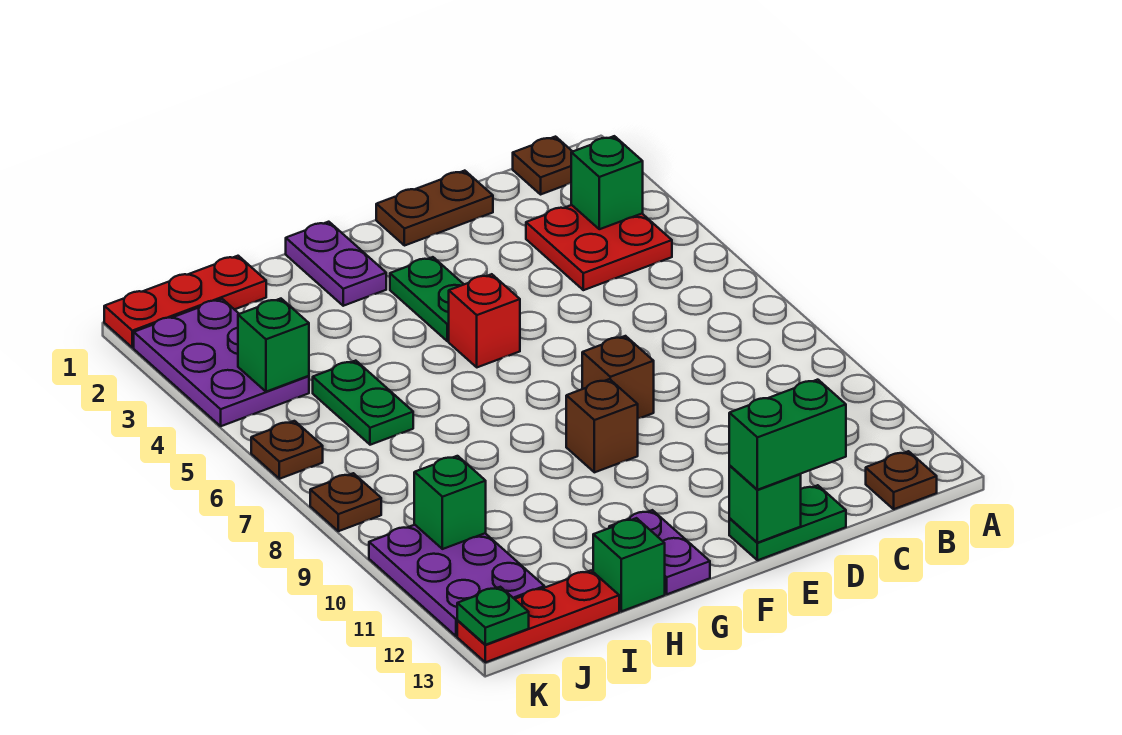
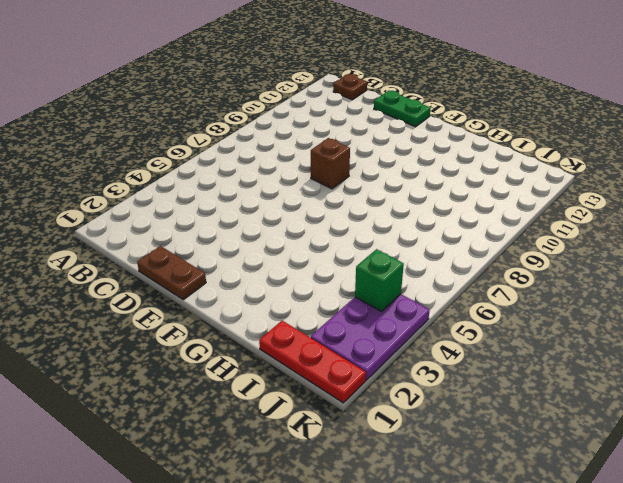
none -> brown plate B1 level 1
none -> red plate B3:C4 level 1
none -> green plate F3:F4 level 1

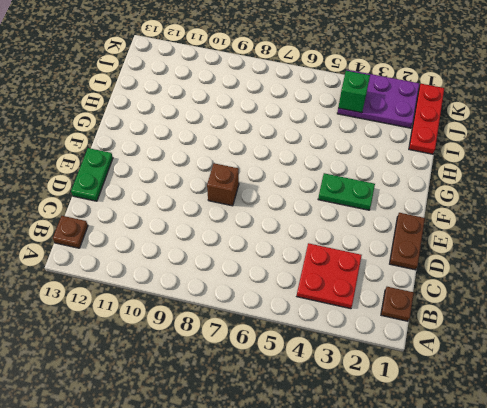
none -> red brick F5 level 1
none -> brown brick F9 level 1
none -> purple plate G1:G2 level 1

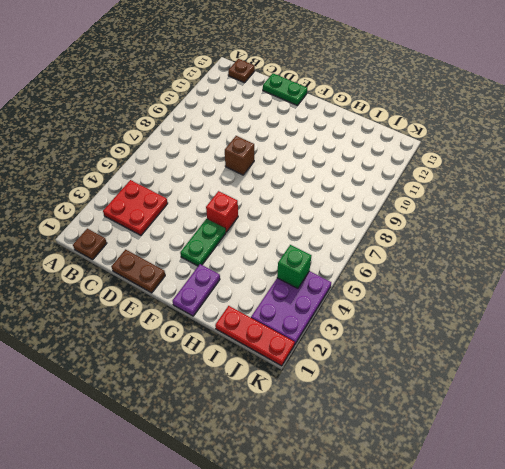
none -> brown brick F9 level 1
none -> purple plate G12:G13 level 1
none -> green brick H13 level 1

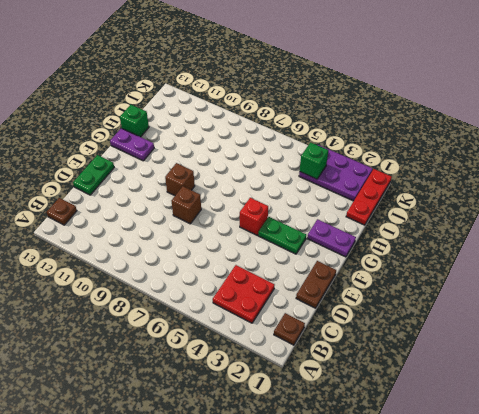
none -> green plate I5:I6 level 1
none -> red plate I13:K13 level 1
none -> purple plate J10:K12 level 1

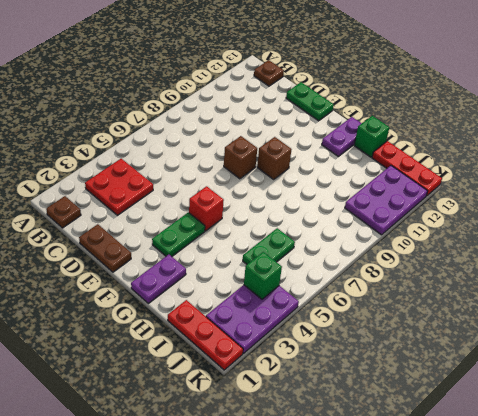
none -> brown plate K6 level 1
none -> brown plate K8 level 1
none -> green brick B3 level 2

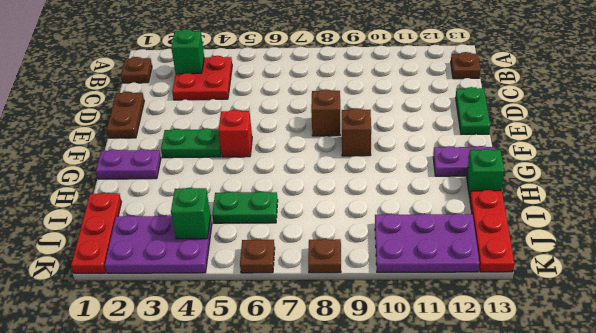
none -> green brick E13 level 2
none -> green brick J10 level 2
none -> green plate K13 level 2

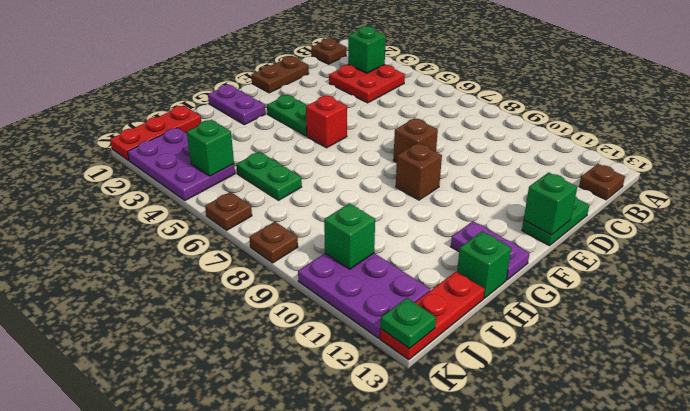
none -> green brick D13:E13 level 3

